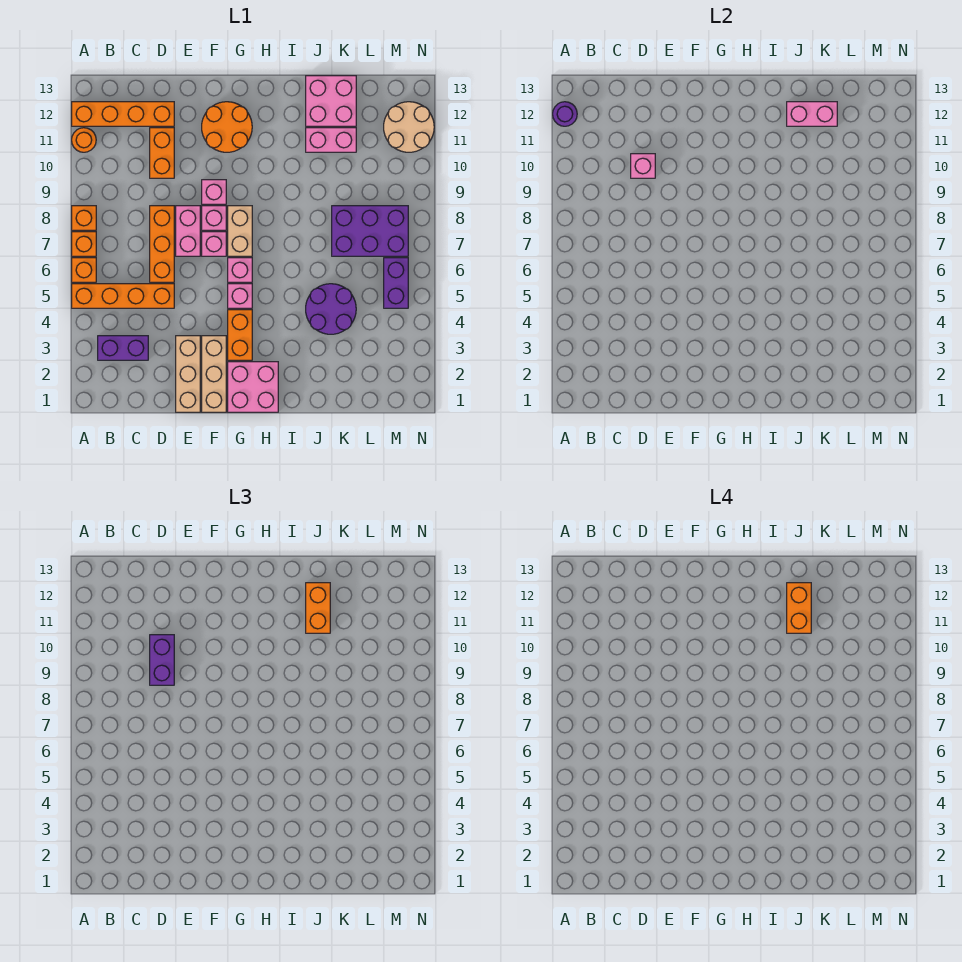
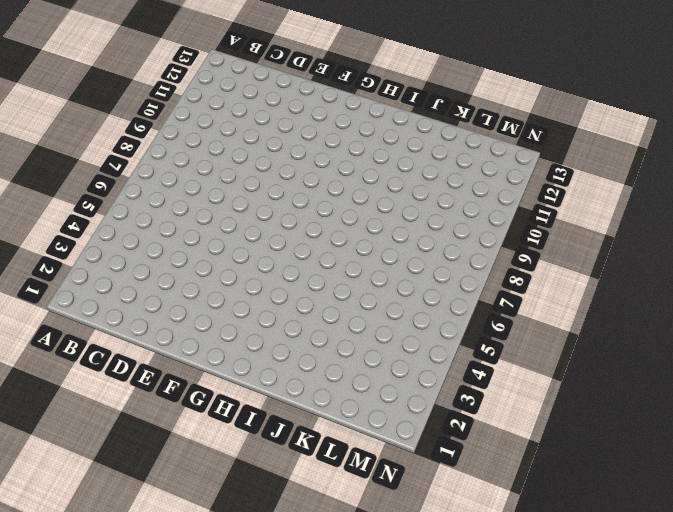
none -> orange brick A5:D5 level 1
none -> orange brick A6 level 1
none -> orange brick A7 level 1
none -> orange brick A8 level 1

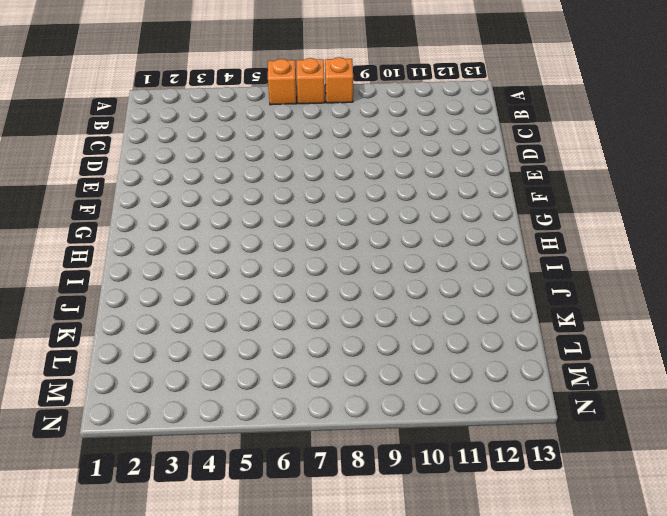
none -> orange brick A5:D5 level 1
none -> orange round brick A11 level 1
none -> orange brick A12:D12 level 1
none -> purple brick B3:C3 level 1

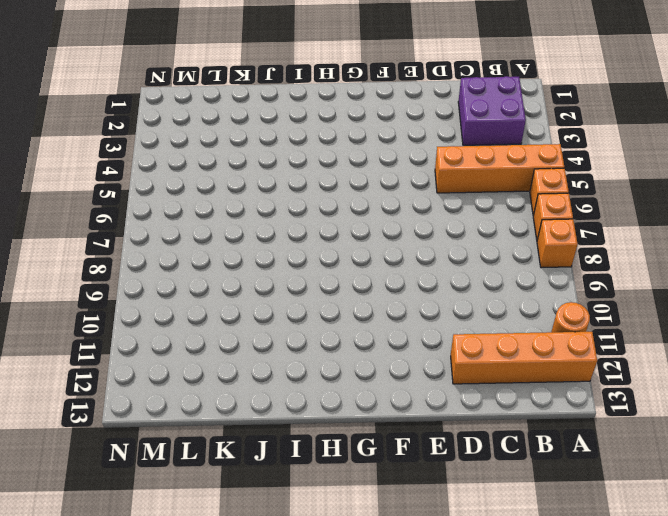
purple brick B2:C3 level 1 -> purple brick B3:C3 level 1
none -> orange brick D6:D8 level 1
none -> orange brick D10:D11 level 1
none -> tan brick E1:E3 level 1
none -> pink brick E7:E8 level 1

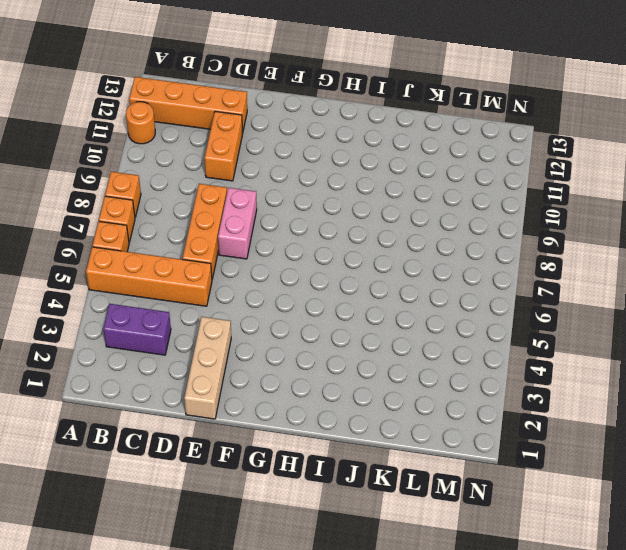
none -> tan brick F1:F3 level 1
none -> pink brick F7 level 1
none -> pink brick F8 level 1
none -> pink brick F9 level 1

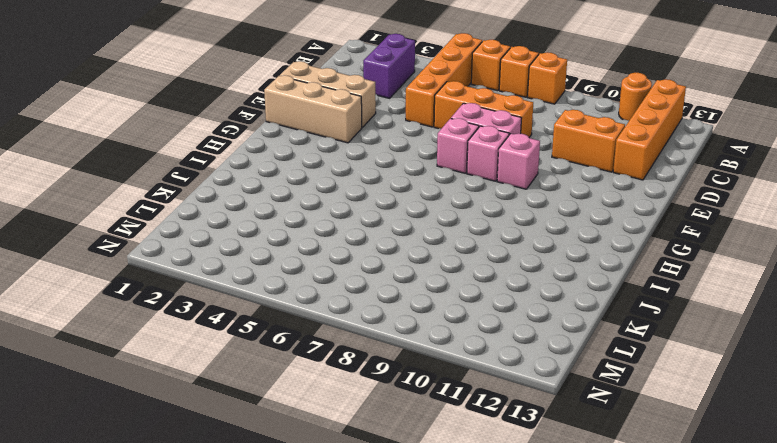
none -> orange round brick F11:G12 level 1
none -> pink brick G1:H2 level 1
none -> orange brick G3:G4 level 1
none -> pink brick G5 level 1

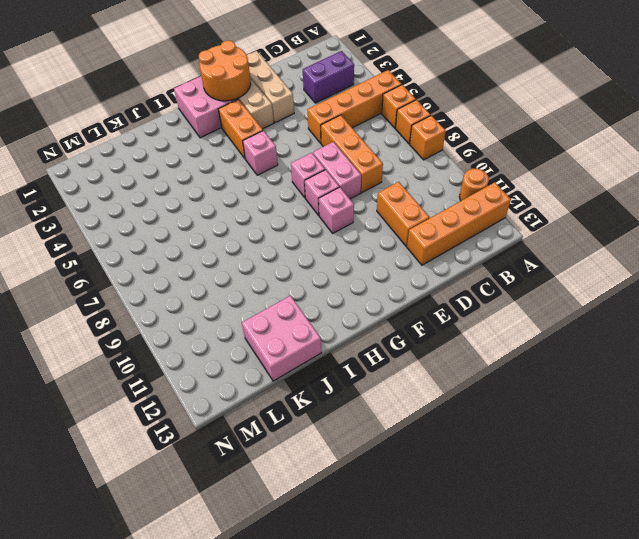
orange round brick F1:G2 level 2 -> orange round brick F11:G12 level 1
none -> pink brick G6 level 1
none -> tan brick G7:G8 level 1
none -> purple round brick J4:K5 level 1
none -> pink brick J11:K11 level 1

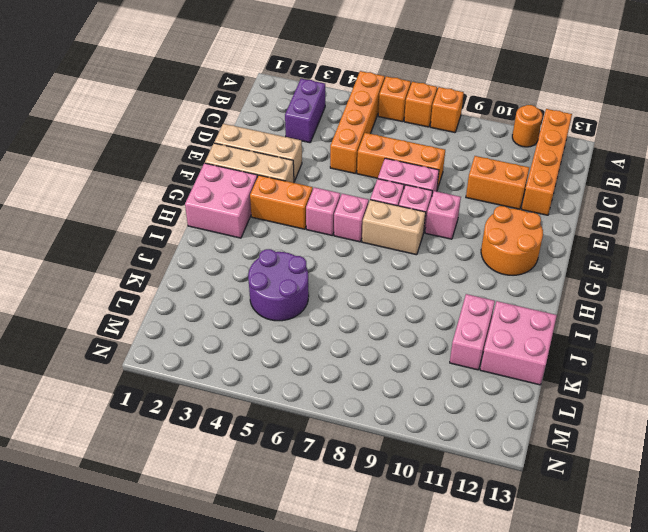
none -> purple brick K7:M8 level 1
none -> purple brick M5:M6 level 1
none -> tan round brick M11:N12 level 1
none -> purple round brick A12 level 2

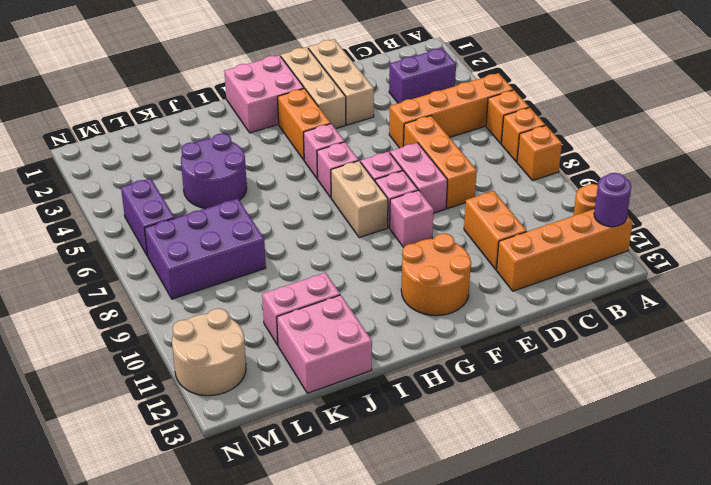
none -> pink brick D10 level 2
none -> pink brick J12:K12 level 2
none -> purple brick D9:D10 level 3
none -> orange brick J11:J12 level 3

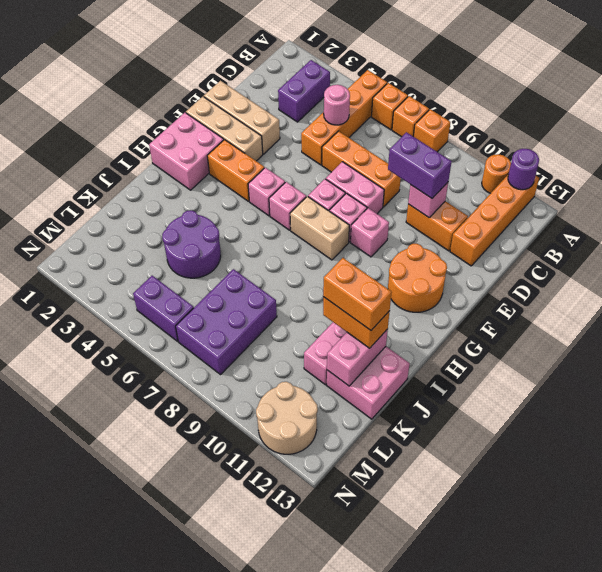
pink round brick C5 level 2 -> none

